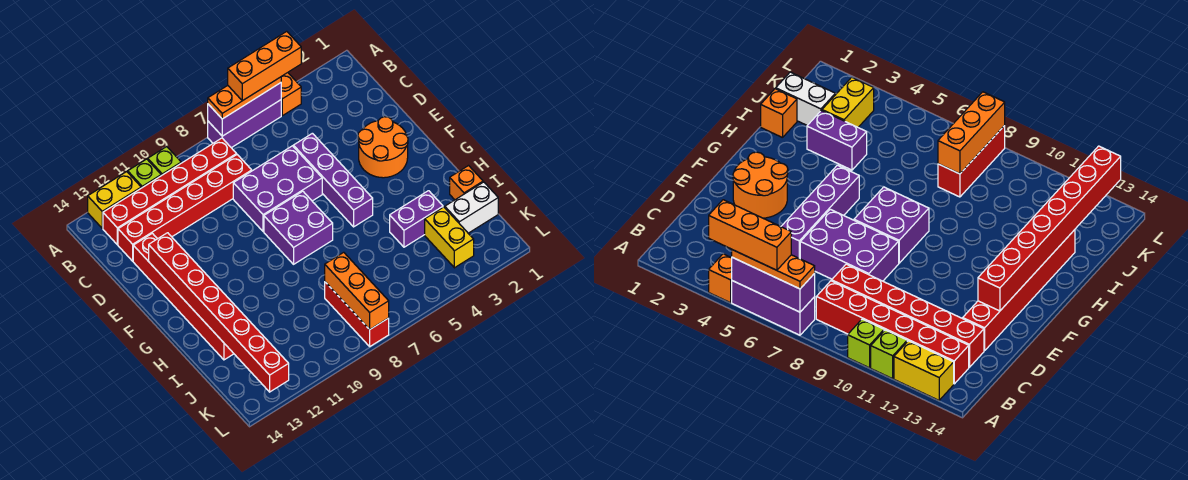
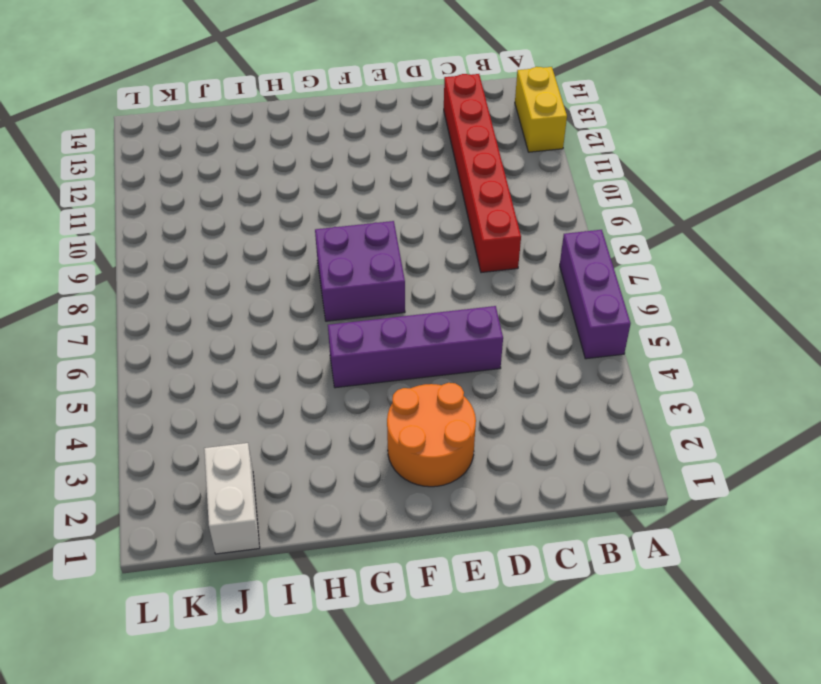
none -> orange brick A4 level 1
none -> lime brick A10 level 1
none -> lime brick A11 level 1

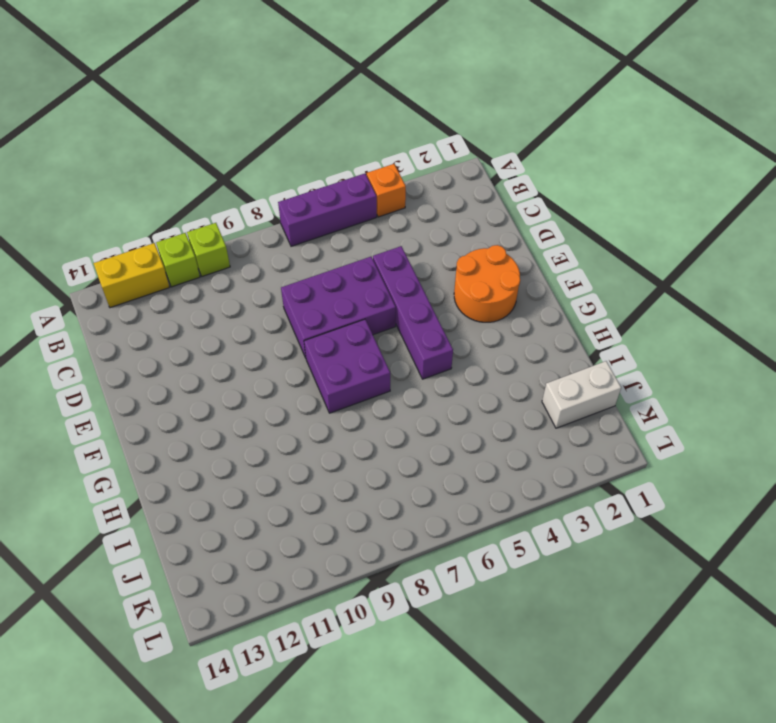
none -> red brick B8:B13 level 1
none -> red brick C8:C13 level 1
none -> red brick D13:I13 level 1

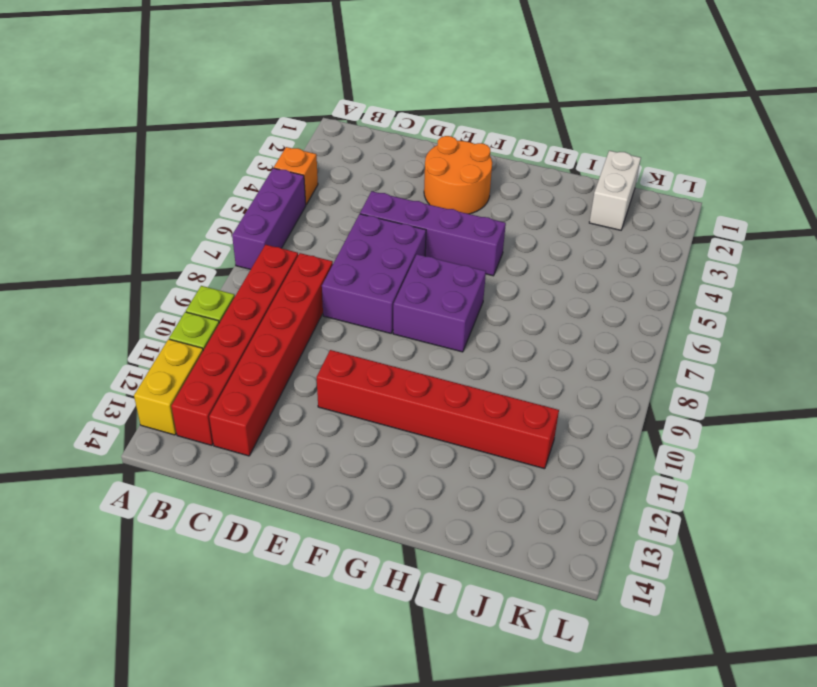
red brick E11:J11 level 1 -> red brick D13:I13 level 1
none -> orange brick I1 level 1
none -> purple brick I3:I4 level 1
none -> yellow brick J3:K3 level 1

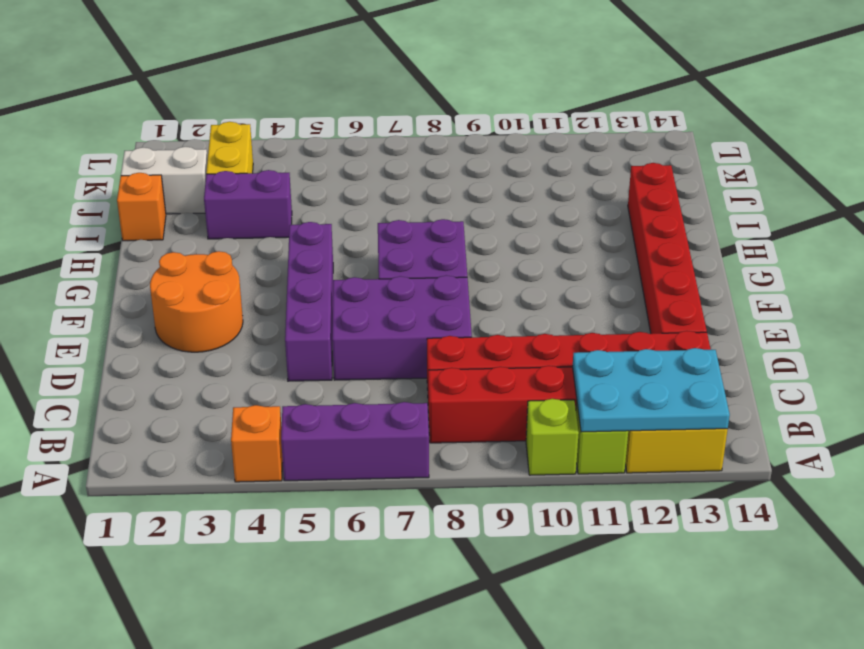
cyan plate A11:B13 level 2 -> none
none -> red brick J8:L8 level 1
none -> purple brick A5:A7 level 2
none -> red brick E13:L13 level 2

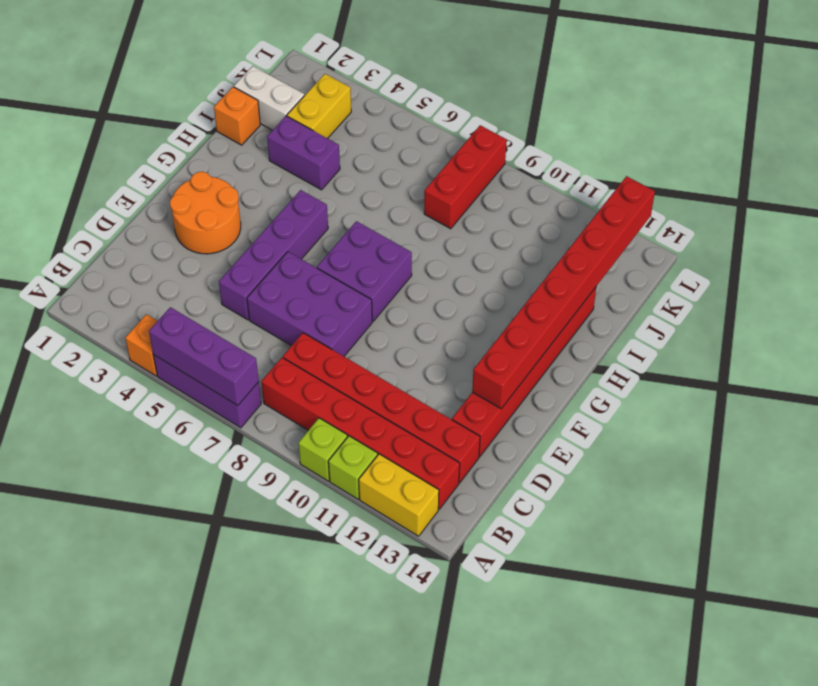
none -> orange brick J8:L8 level 2
none -> orange plate A5:A7 level 3
none -> orange brick A4:A6 level 4

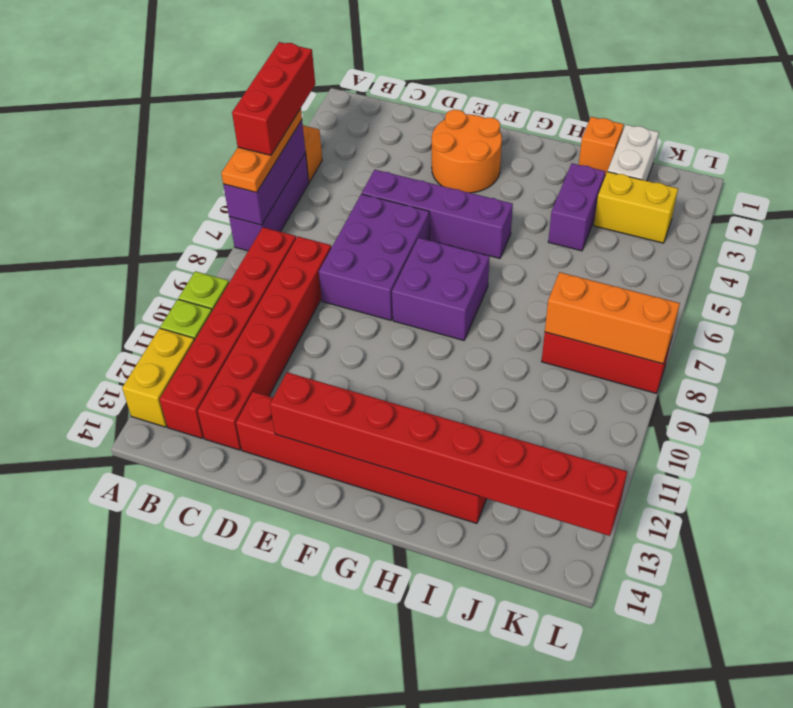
red brick A4:A6 level 4 -> orange brick A4:A6 level 4

